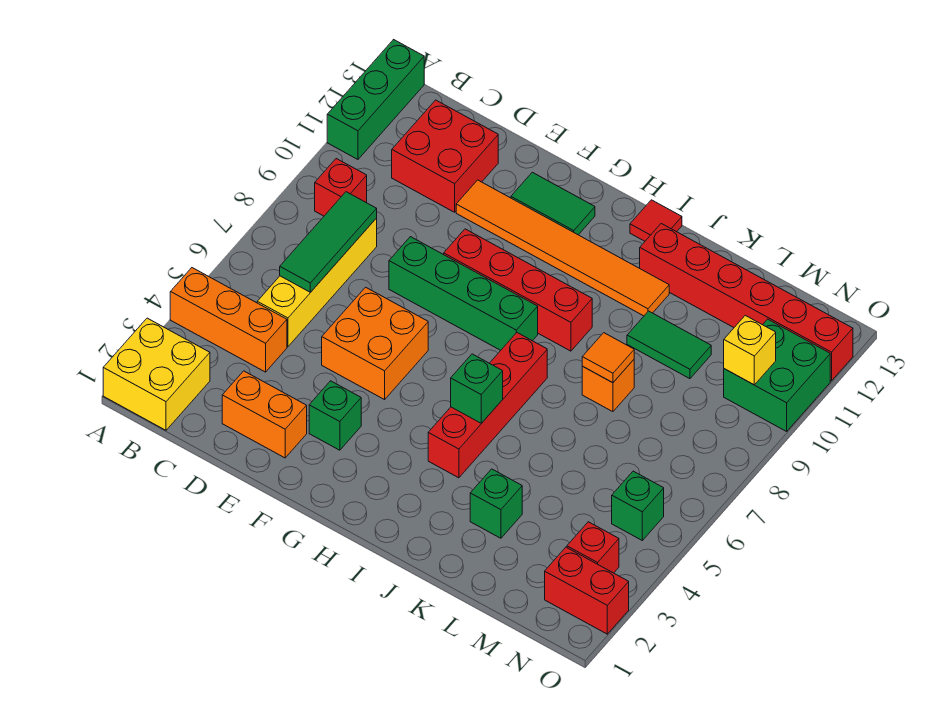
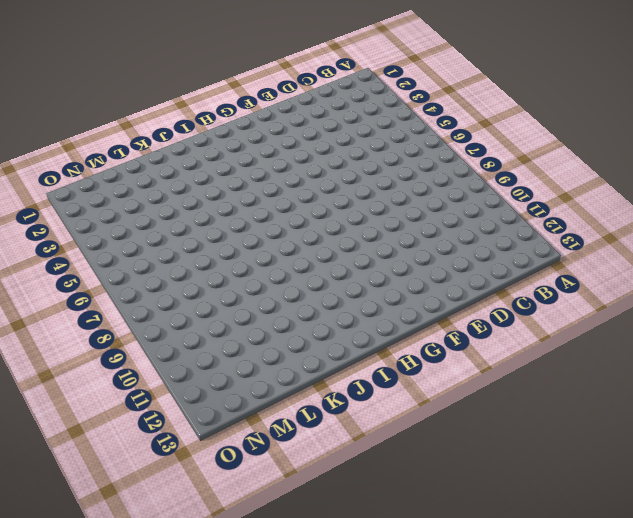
none -> yellow brick A1:B2 level 1
none -> orange brick A4:C4 level 1
none -> green brick A11:A13 level 1

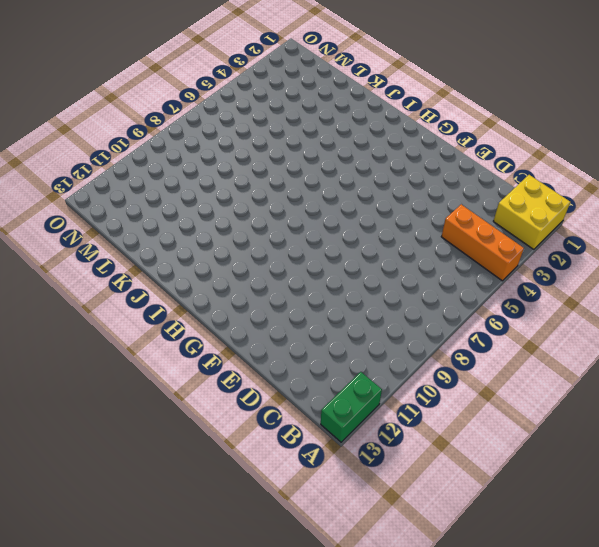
green brick A12:A13 level 1 -> green brick A11:A13 level 1
none -> red brick B9 level 1
none -> yellow brick C5:C8 level 1
none -> red brick C11:D12 level 1

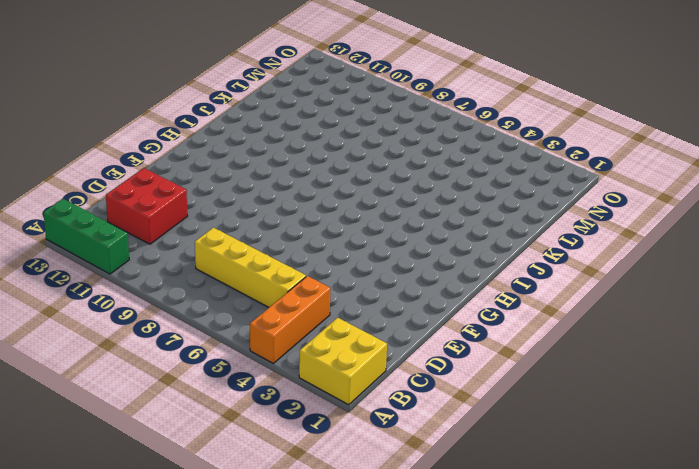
none -> red brick B9 level 1
none -> orange brick D2:E2 level 1
none -> orange brick E5:F6 level 1

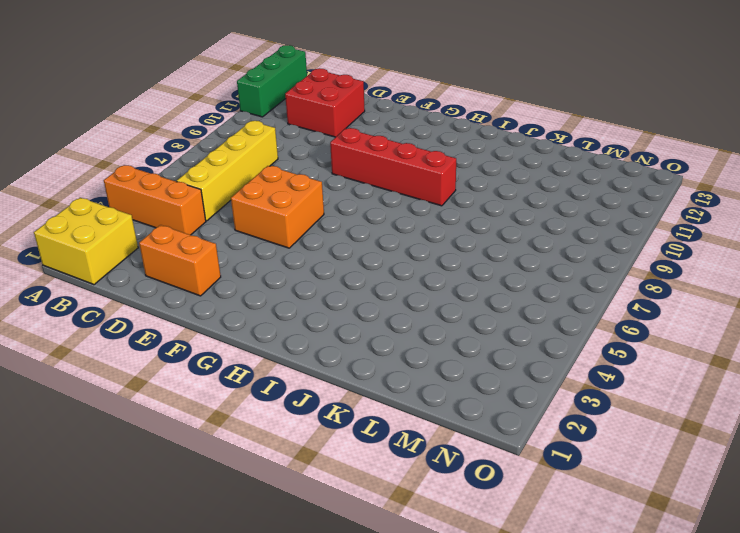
none -> red brick B9 level 1
none -> green brick E8:H8 level 1
none -> orange tile E11:J11 level 1

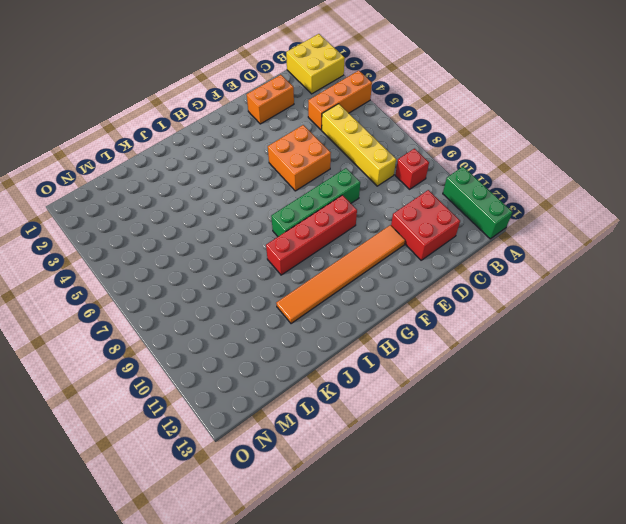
none -> green brick F3 level 1
none -> green tile F12:G12 level 1
none -> red brick I4:I7 level 1

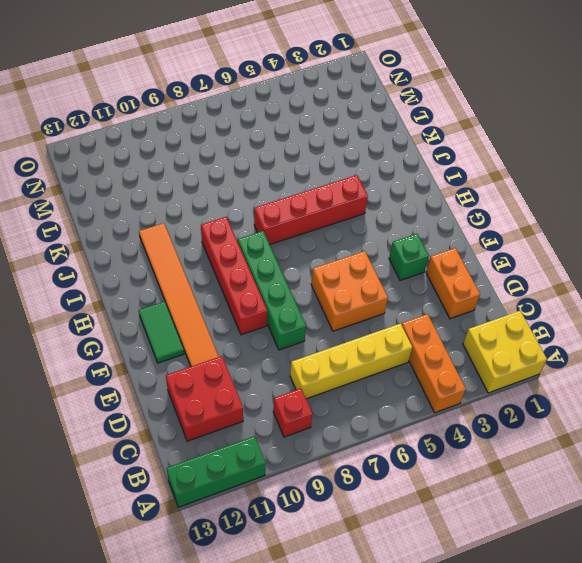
none -> red tile I13 level 1
none -> red brick J12:O12 level 1
none -> green brick K3 level 1

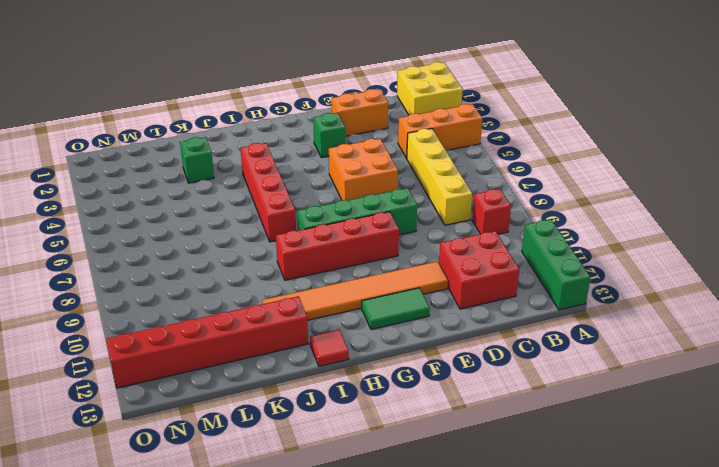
none -> orange brick K8 level 1
none -> green tile K10:L10 level 1
none -> red brick N2:O2 level 1

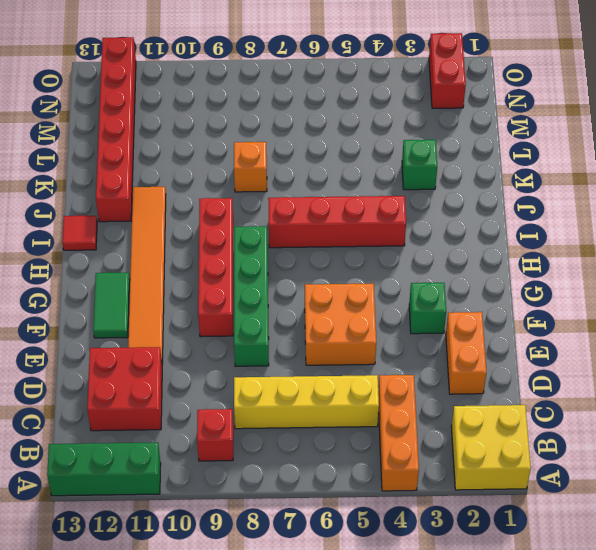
none -> green tile K10:L10 level 1
none -> red brick N3 level 1
none -> green brick N5 level 1

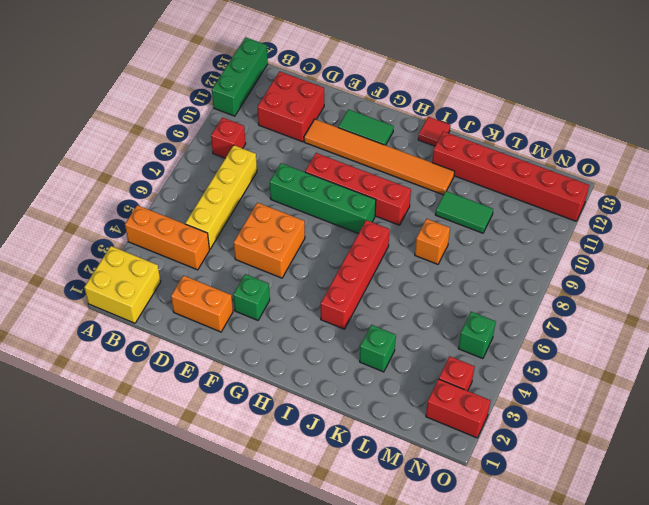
none -> green brick N10:O11 level 1
none -> green tile C6:C8 level 2
none -> green brick I5 level 2

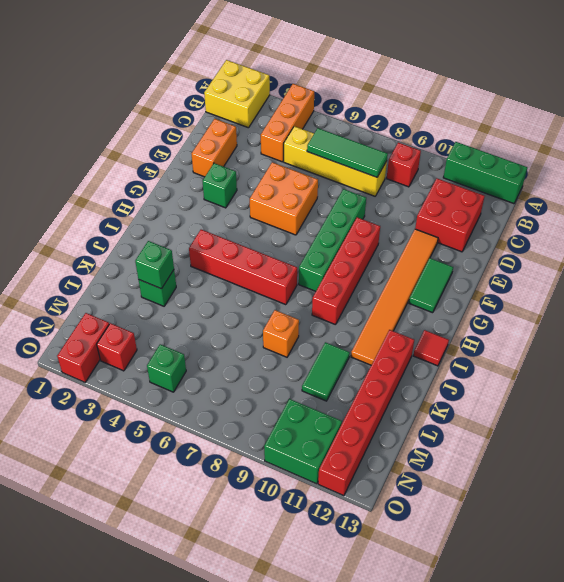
green brick K3 level 2 -> green brick I5 level 2
none -> orange tile K8 level 2
none -> yellow brick N10 level 2

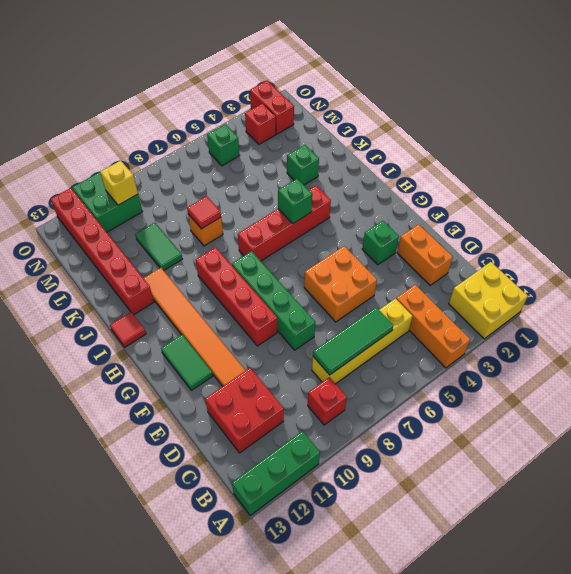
red tile K8 level 2 -> orange tile K8 level 2

